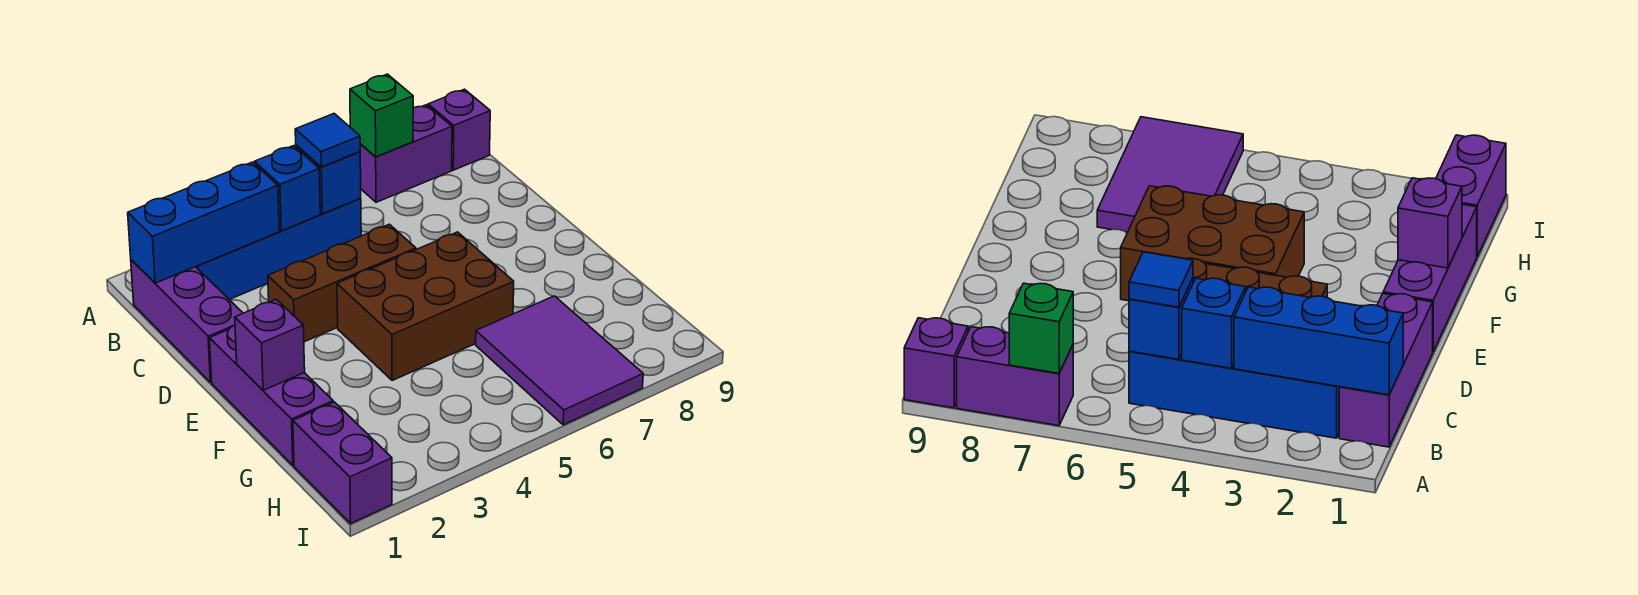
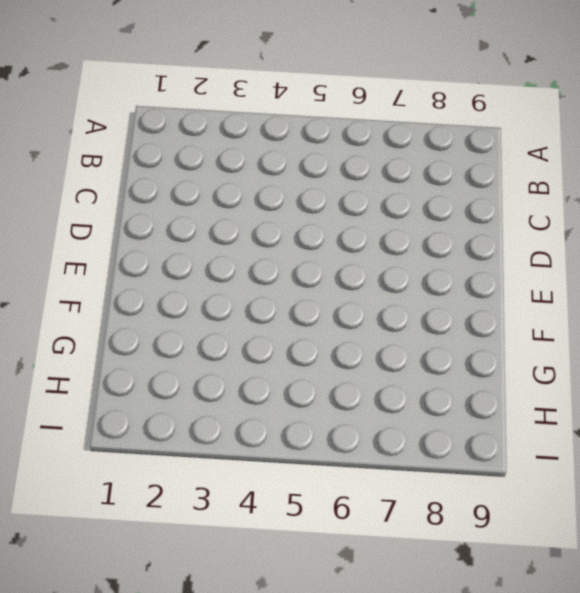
none -> purple brick A7:A8 level 1
none -> purple brick A9 level 1
none -> purple brick B1:D1 level 1

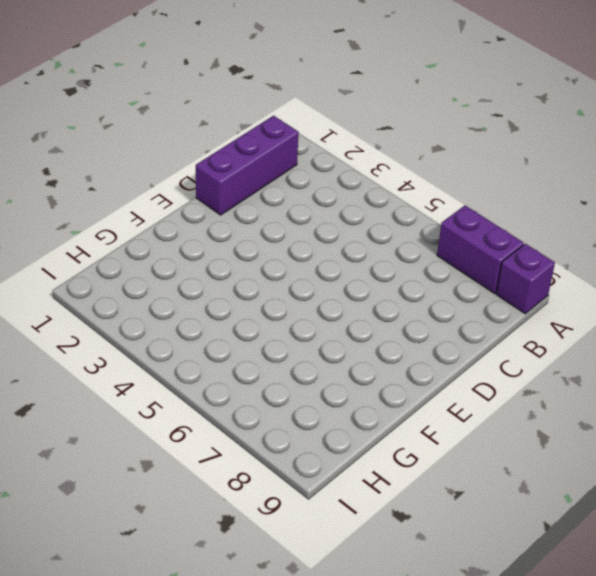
none -> blue brick B2:B5 level 1
none -> brown brick D3:D5 level 1
none -> purple brick E1:G1 level 1

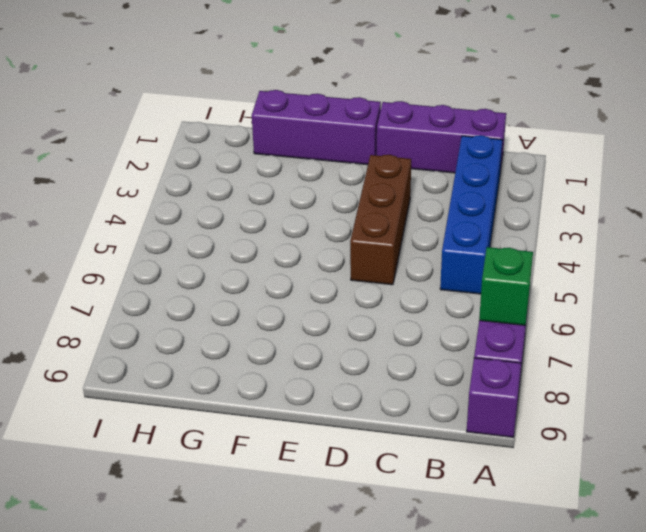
none -> brown brick E4:F6 level 1
none -> purple tile G6:I7 level 1
none -> purple brick H1:I1 level 1

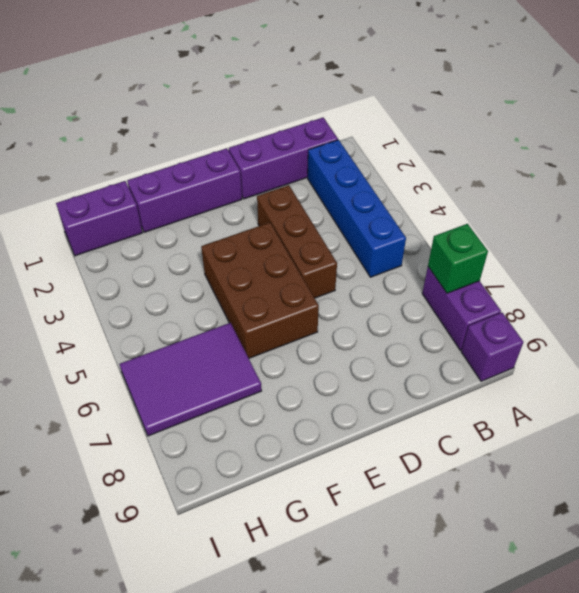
none -> blue brick B1:B3 level 2
none -> blue brick B4 level 2
none -> blue brick B5 level 2

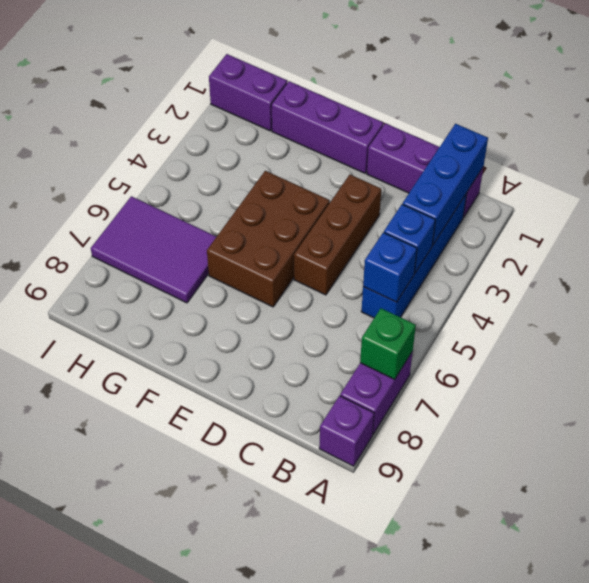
none -> purple brick F1 level 2
none -> blue tile B5 level 3

